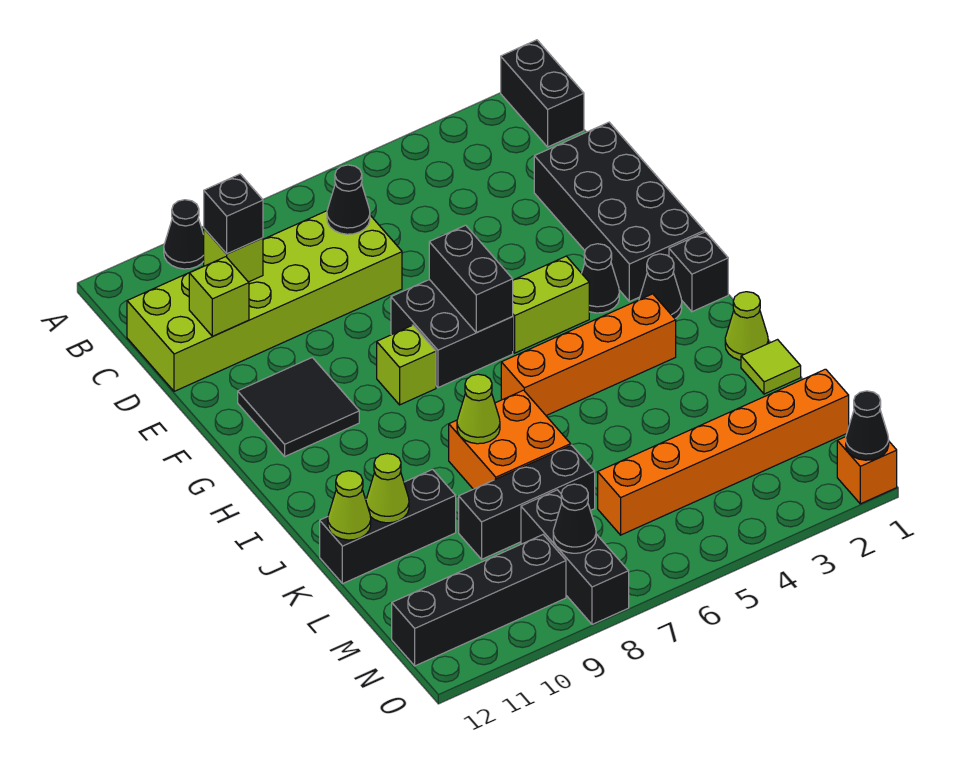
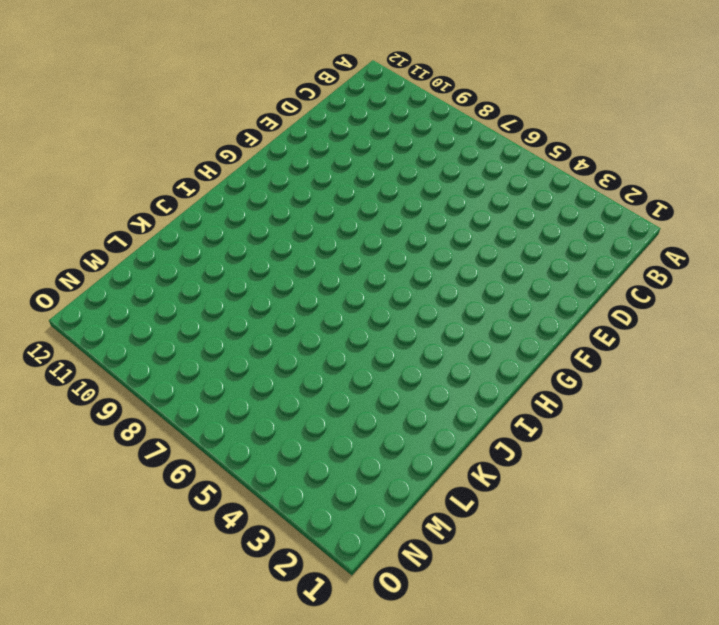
none -> black brick A1:B1 level 1
none -> black cone A10 level 1
none -> lime brick C7:D12 level 1
none -> black brick D1:G2 level 1

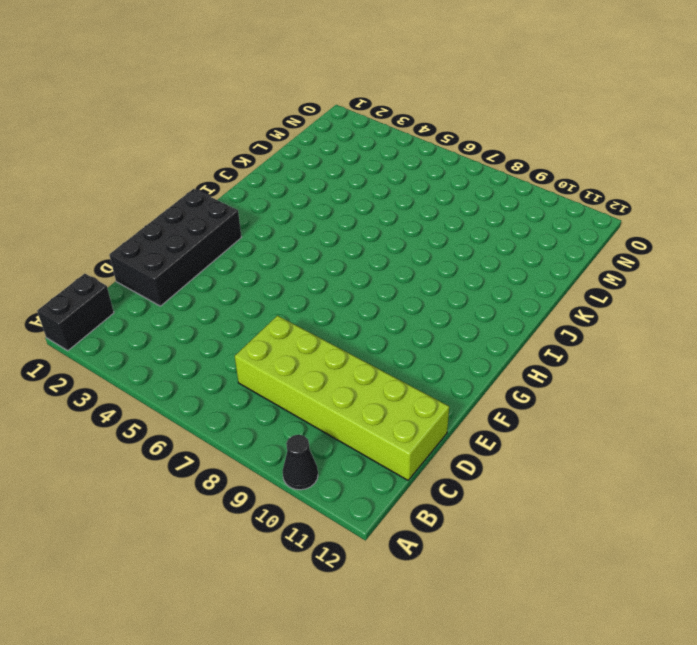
none -> black brick F6:G7 level 1
none -> black tile F10:G11 level 1
none -> black cone G3 level 1
none -> lime brick G4:G5 level 1

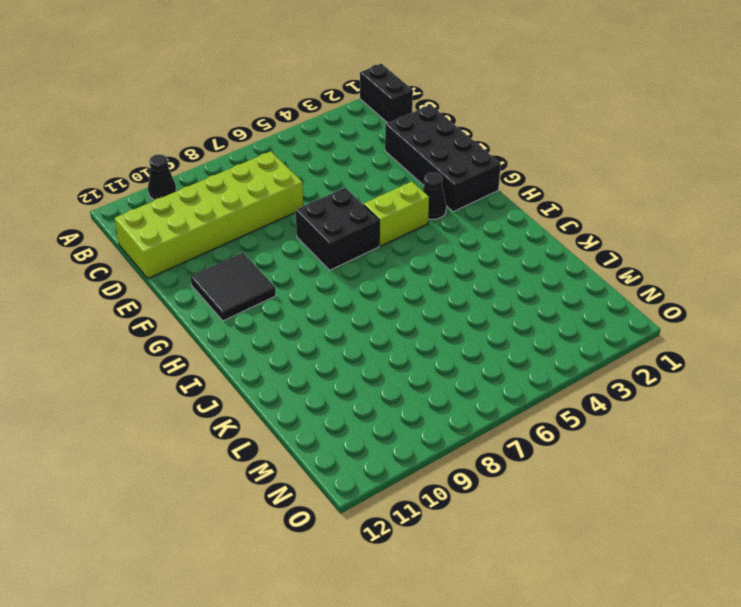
none -> lime brick G8 level 1
none -> black brick H1 level 1
none -> black cone H2 level 1
none -> orange brick I3:I6 level 1

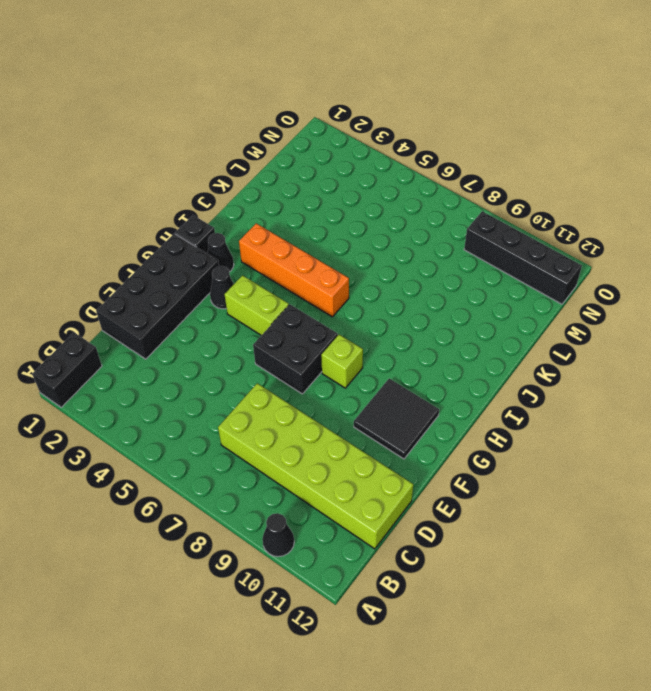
none -> lime cone J1 level 1
none -> orange brick J7:K8 level 1
none -> lime tile K1 level 1
none -> black brick K10:K12 level 1

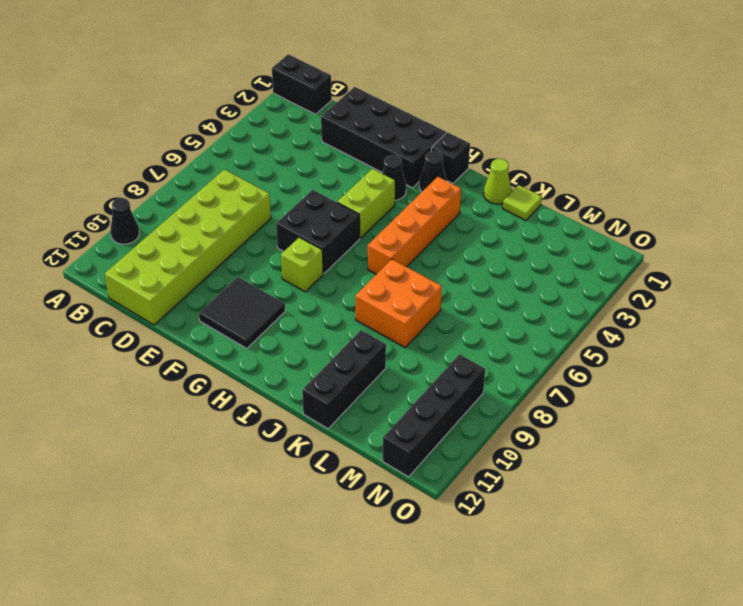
none -> black brick L7:L9 level 1
none -> orange brick M1:M6 level 1
none -> black brick M8:O8 level 1
none -> orange brick O1 level 1

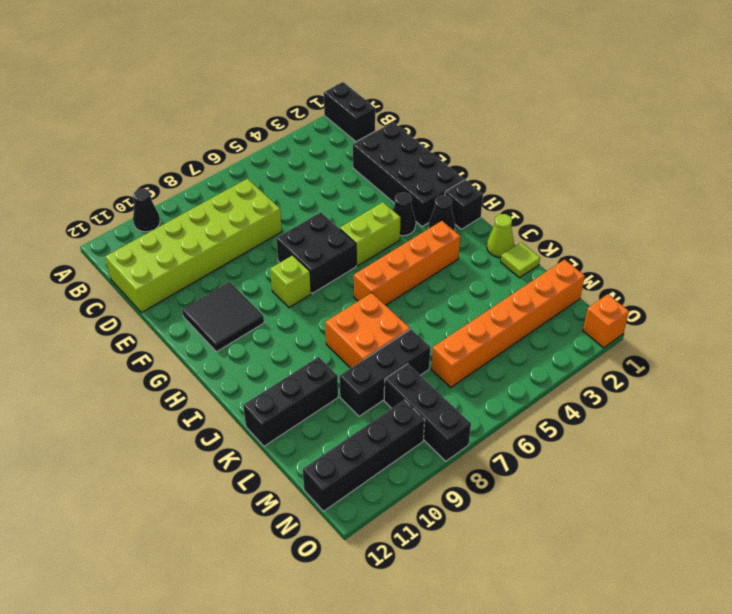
none -> black cone C7 level 2
none -> lime brick C10 level 2
none -> lime brick D11 level 2
none -> black brick F6:G6 level 2

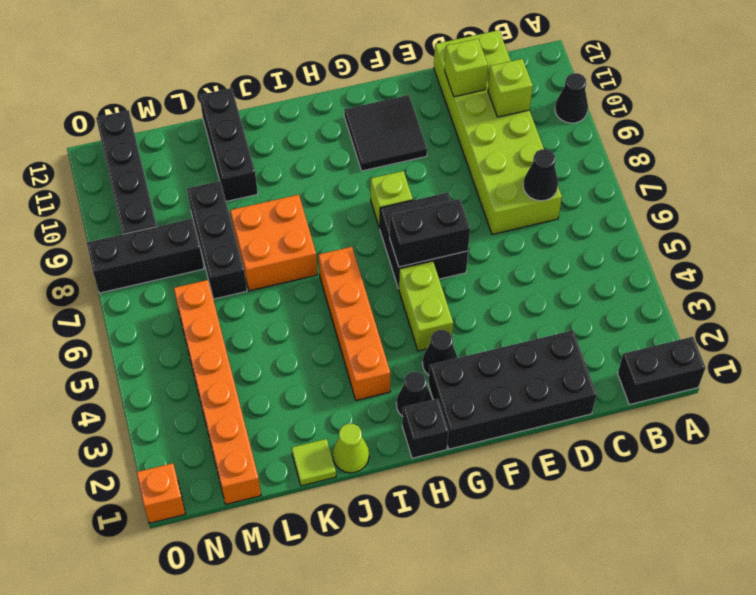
none -> lime cone J8 level 2
none -> lime cone K11 level 2
none -> lime cone K12 level 2
none -> black cone N8 level 2

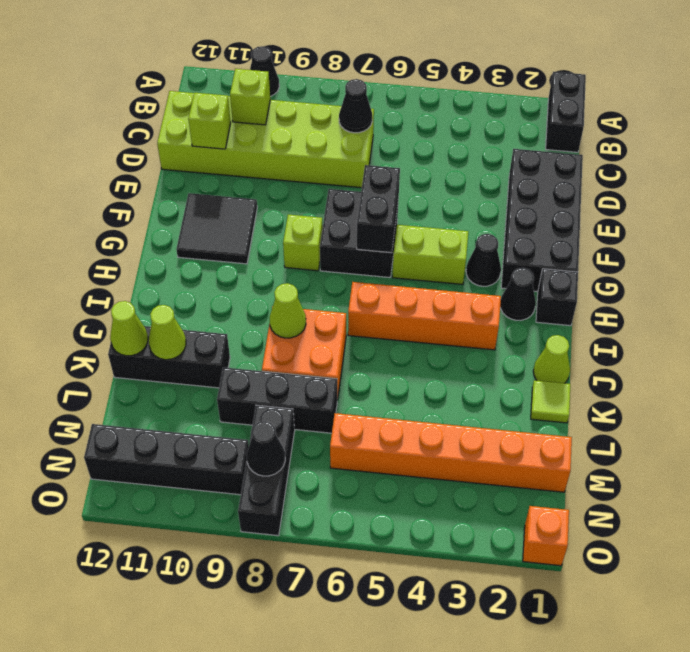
none -> black cone O1 level 2
none -> black brick C10 level 3

